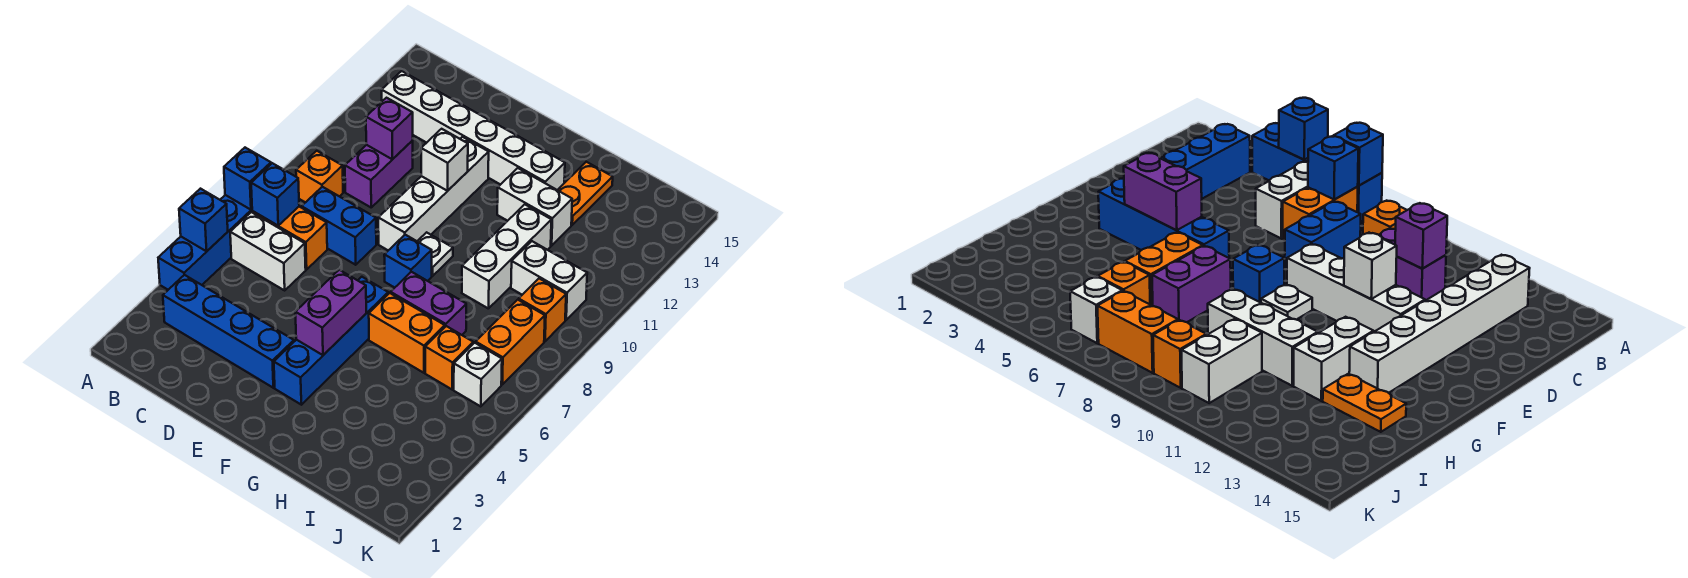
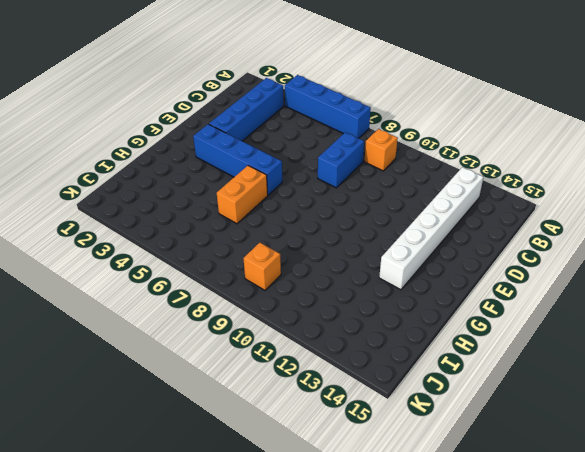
none -> white brick B6:C6 level 1
none -> orange brick B7:C7 level 1
none -> purple brick C10:C11 level 1

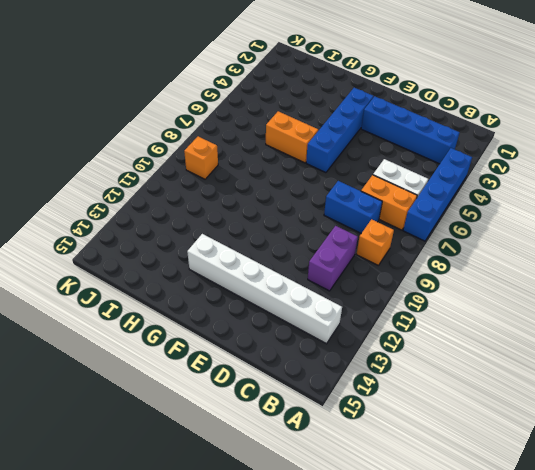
none -> white brick E9:E12 level 1
none -> blue brick F8 level 1
none -> white plate F9 level 1

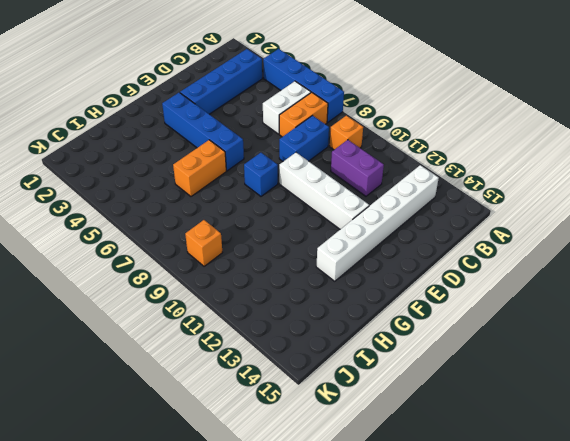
none -> white plate F9 level 1
none -> purple brick G7:H7 level 1
none -> white brick G12:H12 level 1

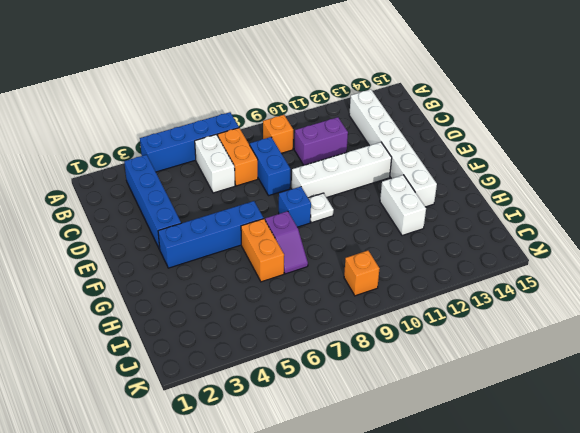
purple slope G7:H7 level 1 top G -> purple brick G7:H7 level 1
none -> white brick H9:H11 level 1
none -> orange plate H13:H14 level 1
none -> orange brick I6 level 1

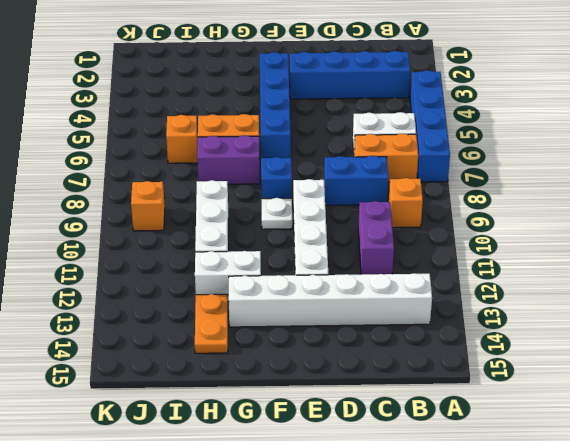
none -> white brick I10:J10 level 1
none -> white brick J6 level 1
none -> orange brick J7:J8 level 1

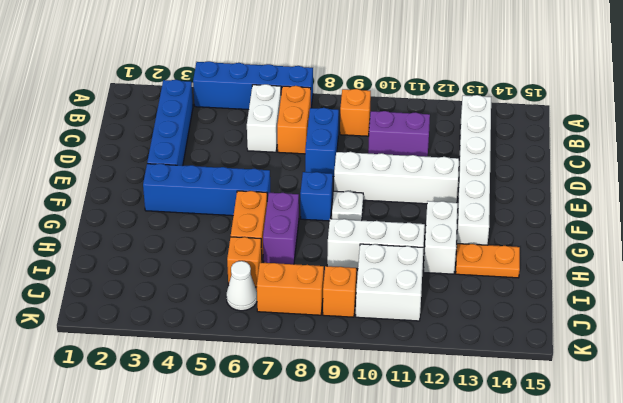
white brick I10:J11 level 1 -> white brick I10:J10 level 1
white cone J6 level 1 -> white brick J6 level 1
none -> blue brick A5 level 2
none -> blue brick A7 level 2
none -> blue brick B7 level 2

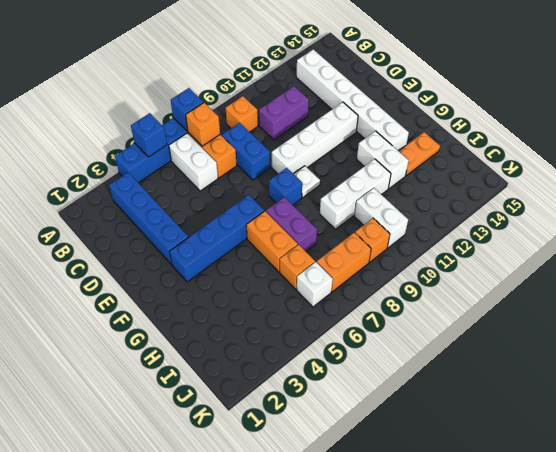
orange brick B7 level 2 -> blue brick B7 level 2
none -> purple brick C11 level 2
none -> white brick E11 level 2
none -> purple brick F4:F5 level 2

